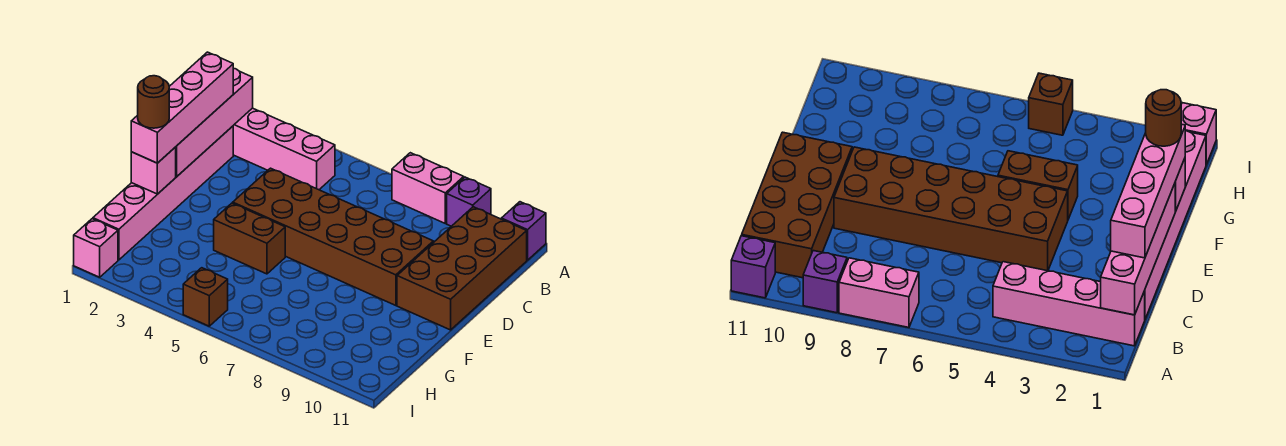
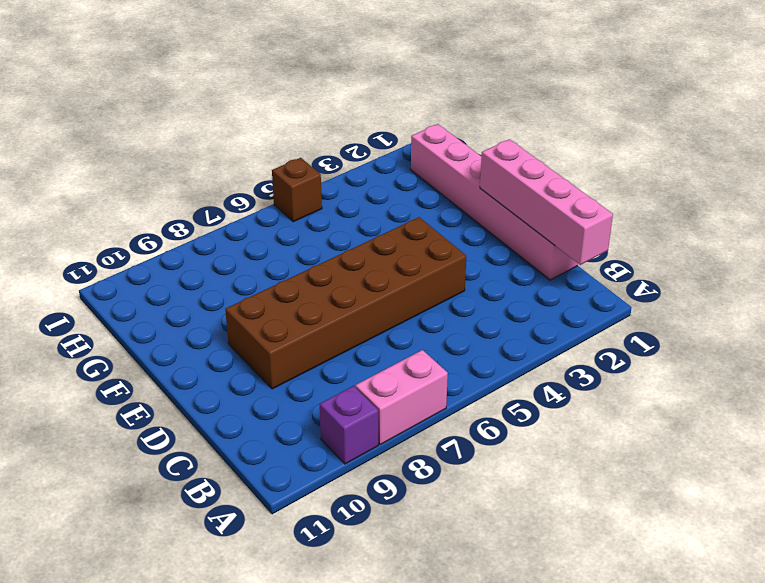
none -> purple brick A11 level 1
none -> pink brick B1:B4 level 1
none -> brown brick B10:E11 level 1

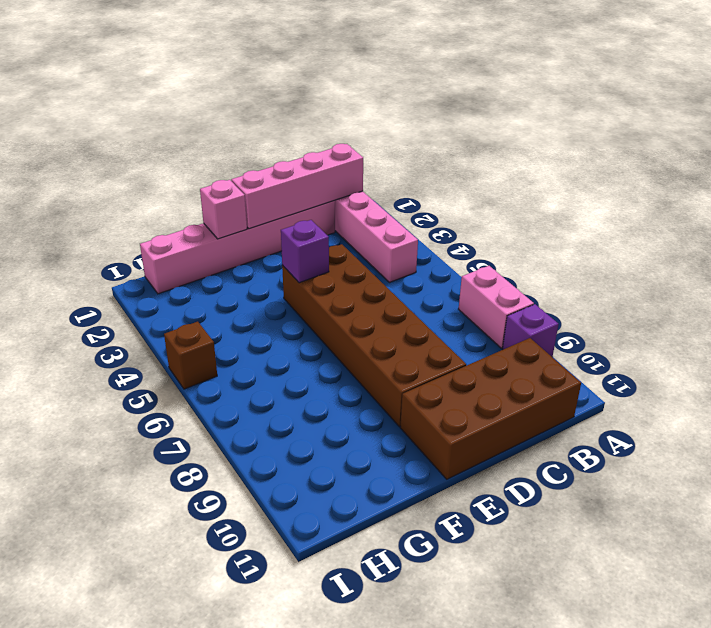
purple brick E4 level 2 -> purple brick A11 level 1
none -> brown brick F4:F5 level 1
none -> pink brick I1 level 1
none -> pink brick C1:F1 level 3

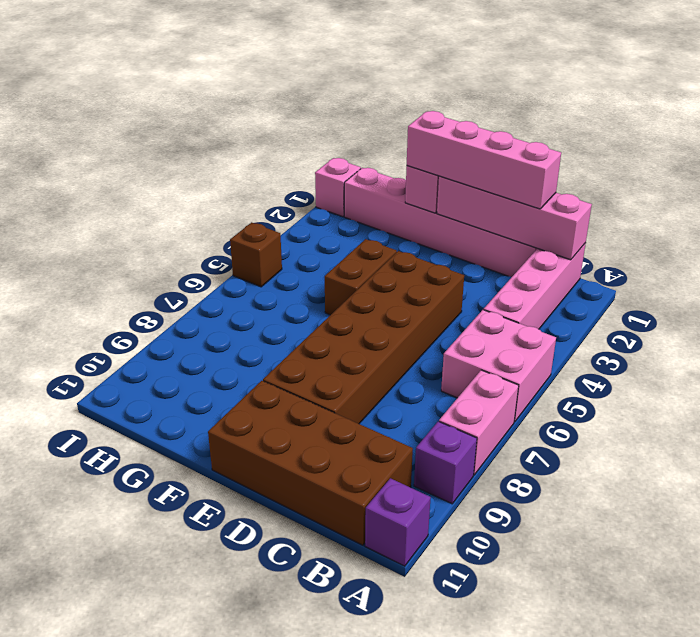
pink brick A5:B6 level 1 -> none
none -> brown round brick F1 level 4

